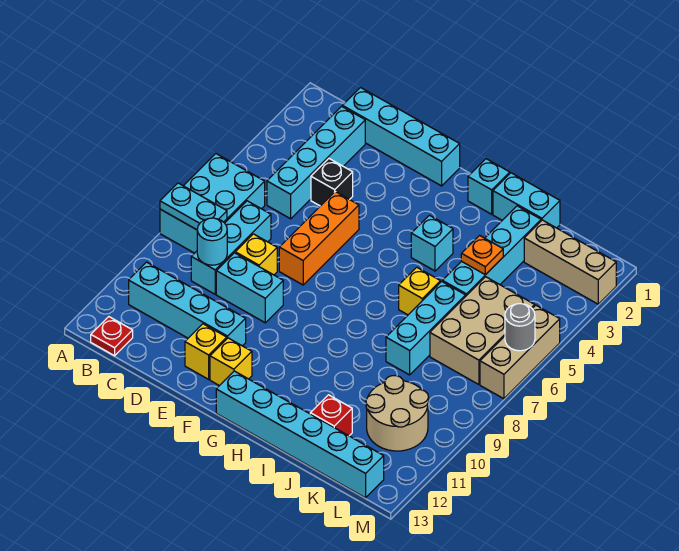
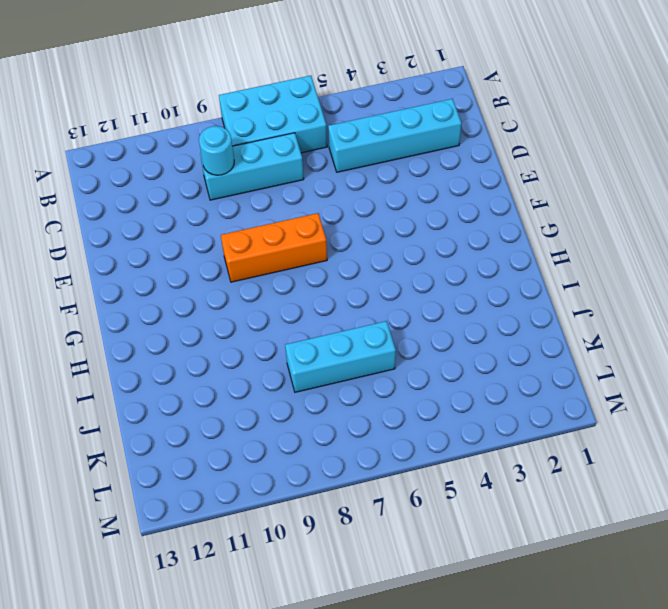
orange brick F7:F9 level 1 -> orange brick E5:E7 level 1
none -> cyan brick B11:E11 level 1
none -> red plate B13 level 1
none -> cyan brick C1:F1 level 1

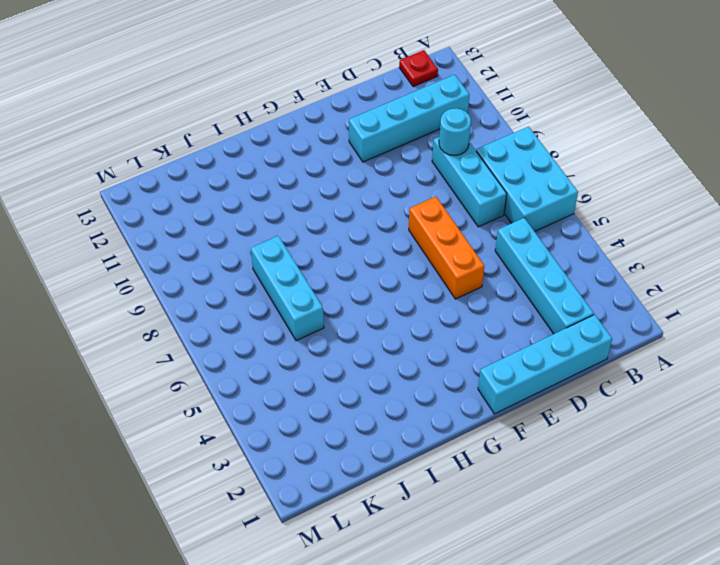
none -> black brick D4 level 1
none -> yellow brick D8 level 1
none -> cyan brick D9:E9 level 1

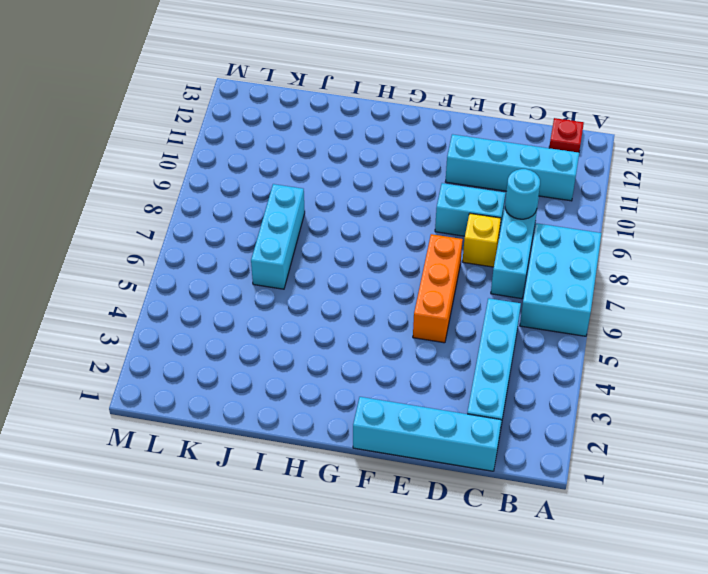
none -> black brick D4 level 1
none -> yellow brick E12 level 1
none -> yellow brick F12 level 1

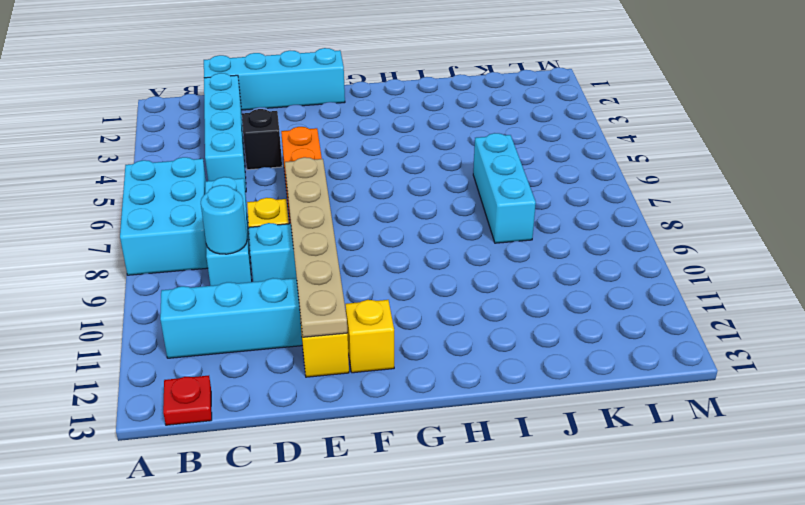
tan plate E7:E12 level 2 -> none
none -> cyan brick G13:L13 level 1
none -> cyan brick H1 level 1
none -> cyan brick H4 level 1

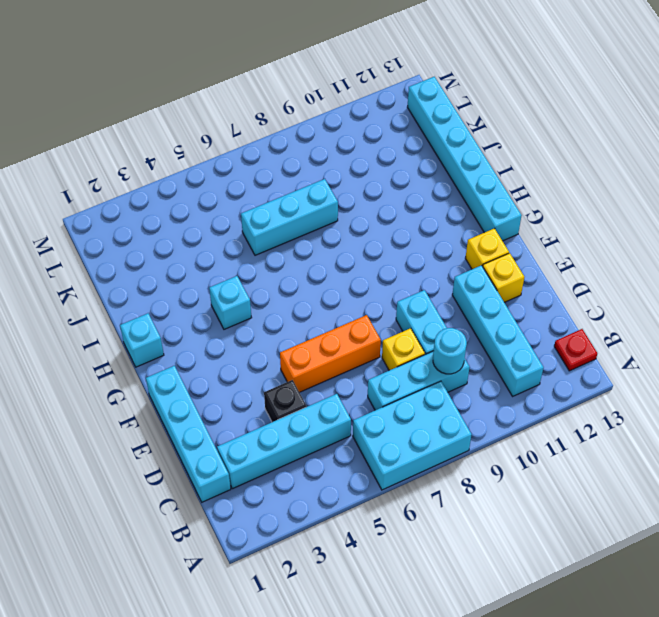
none -> cyan brick I1:J1 level 1
none -> yellow brick I6 level 1
none -> cyan brick J2:J5 level 1

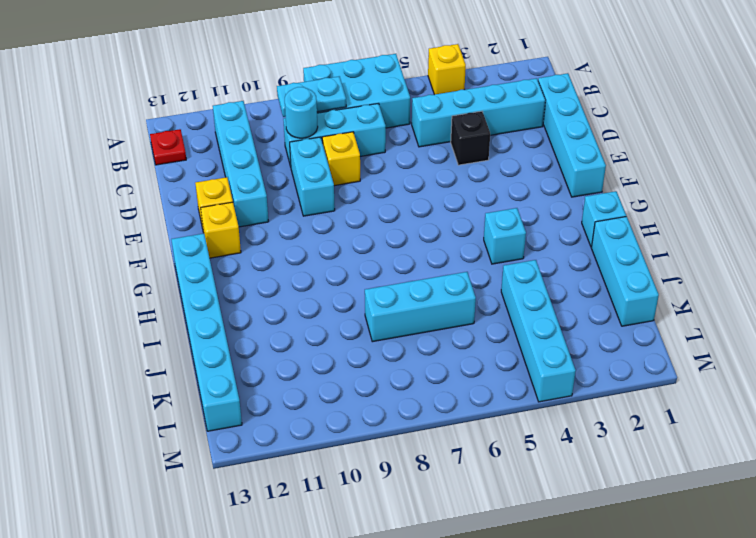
yellow brick A4 level 1 -> yellow brick I6 level 1
cyan plate B8:B9 level 2 -> cyan plate A8:B8 level 2
cyan brick I1:K1 level 1 -> cyan brick I1:J1 level 1
cyan brick J4:M4 level 1 -> cyan brick J2:J5 level 1
none -> orange brick E5:E7 level 1
none -> red brick J12 level 1
none -> tan brick K2:M2 level 1

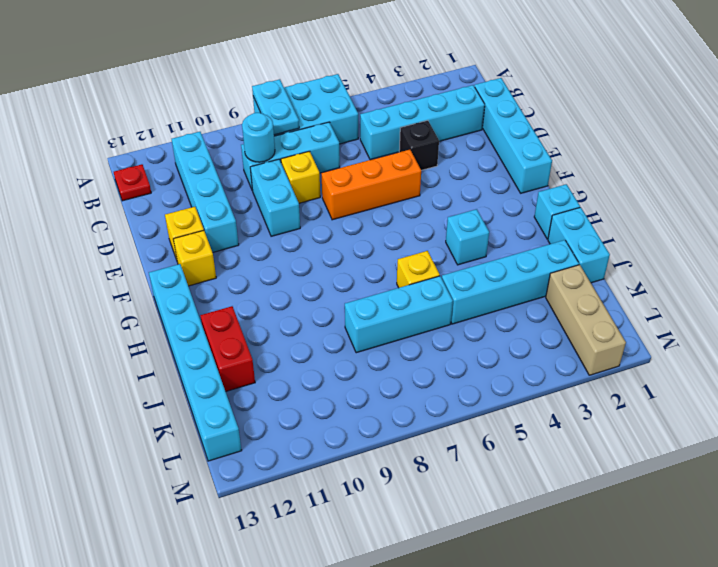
red brick I12:J12 level 1 -> red brick J12 level 1
none -> tan brick K5:L7 level 1
none -> tan round brick K10:L11 level 1
none -> tan brick M5:M7 level 1

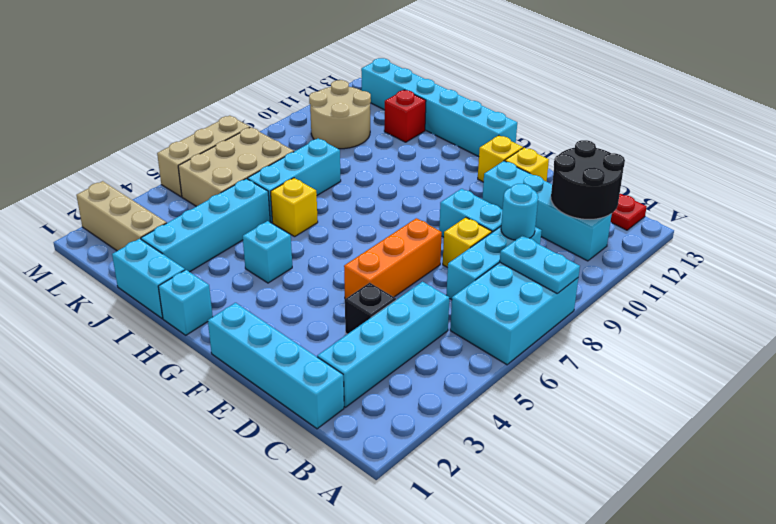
black round brick B11:C12 level 2 -> none
none -> orange plate J4 level 2
none -> grey round brick M6 level 2

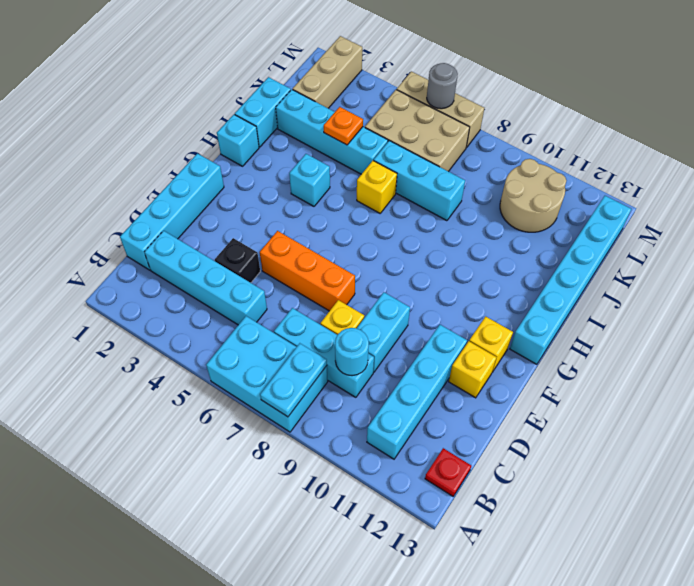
none -> red brick J12 level 1

